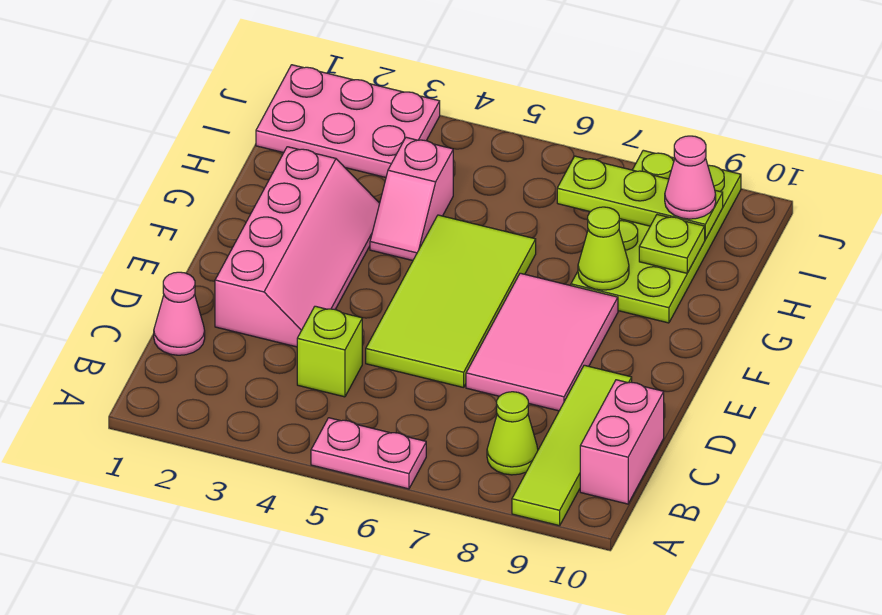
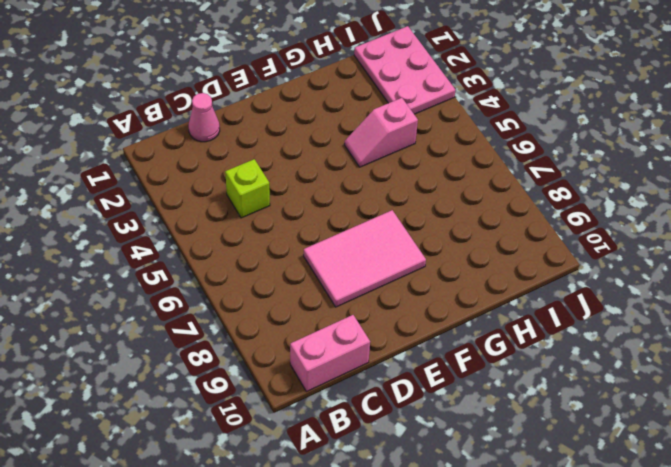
none -> pink plate A5:A6 level 1
none -> lime tile A9:D9 level 1
none -> lime cone B8 level 1

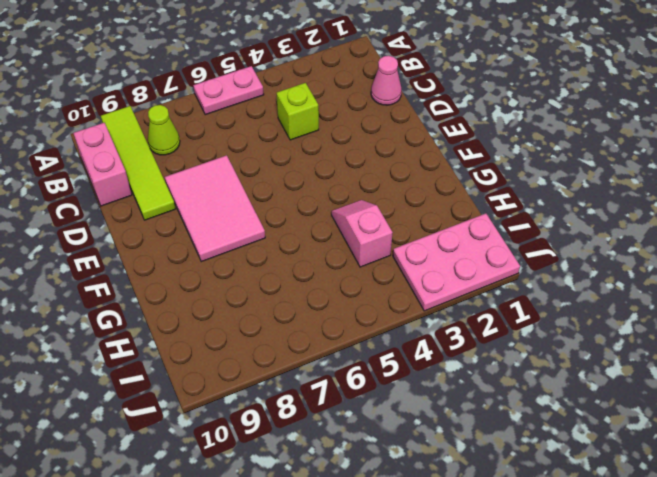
none -> pink slope D2:G3 level 1 top 2
none -> lime tile D5:G6 level 1
none -> lime plate G8:J9 level 1

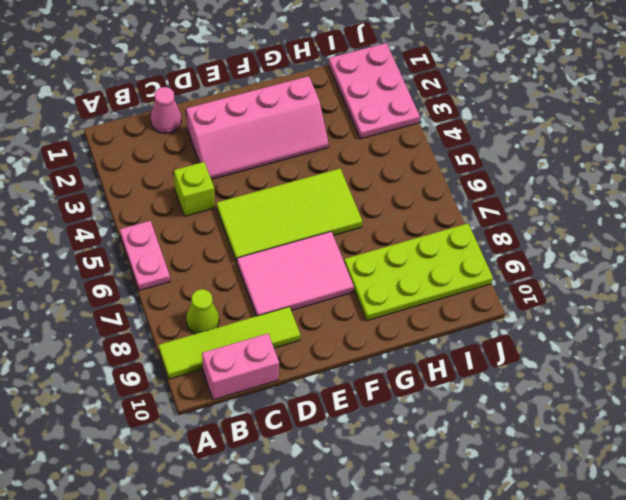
none -> pink slope G4:H4 level 1 top H
none -> lime cone G8 level 2
none -> lime plate H9 level 2

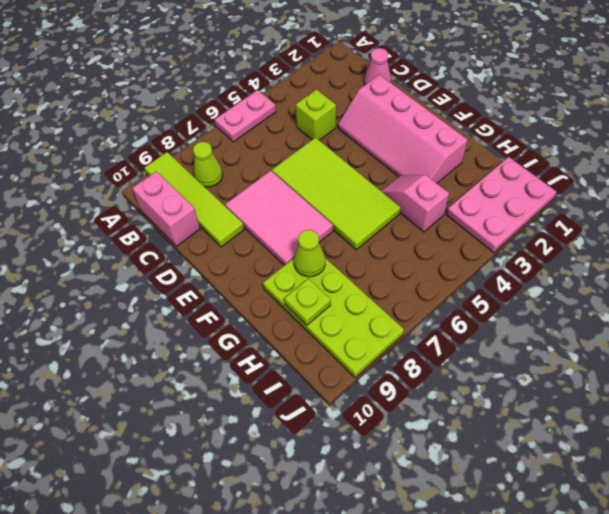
none -> lime plate I7:I9 level 2
none -> pink cone I9 level 3

